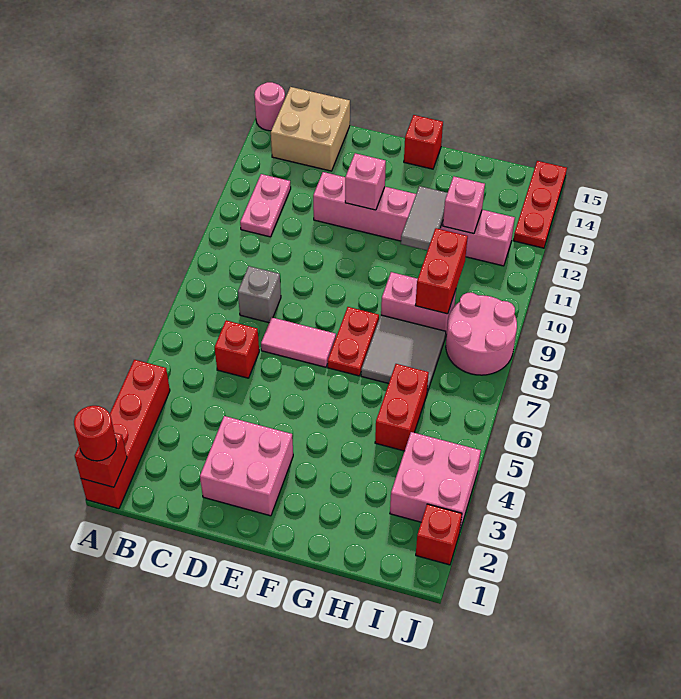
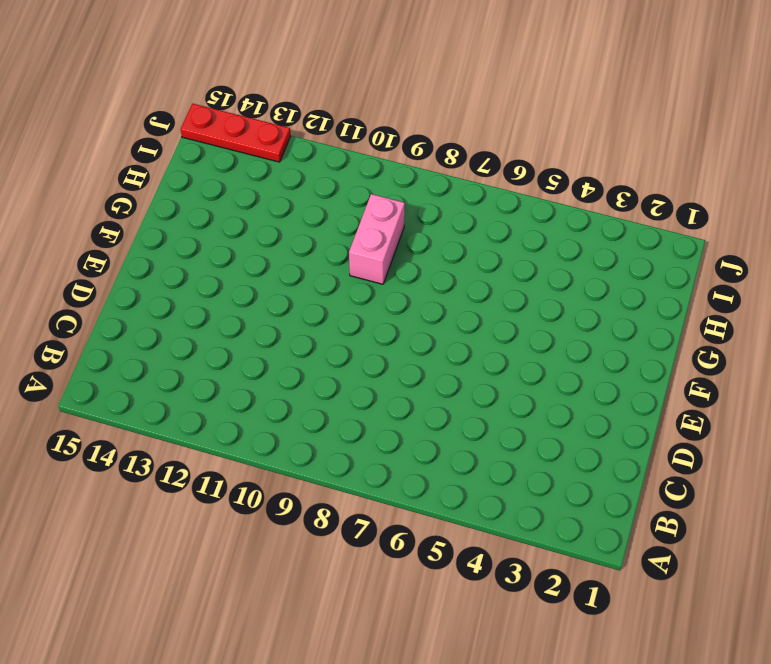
none -> red brick A1:A4 level 1
none -> pink round brick A15 level 1
none -> pink plate B11:B12 level 1

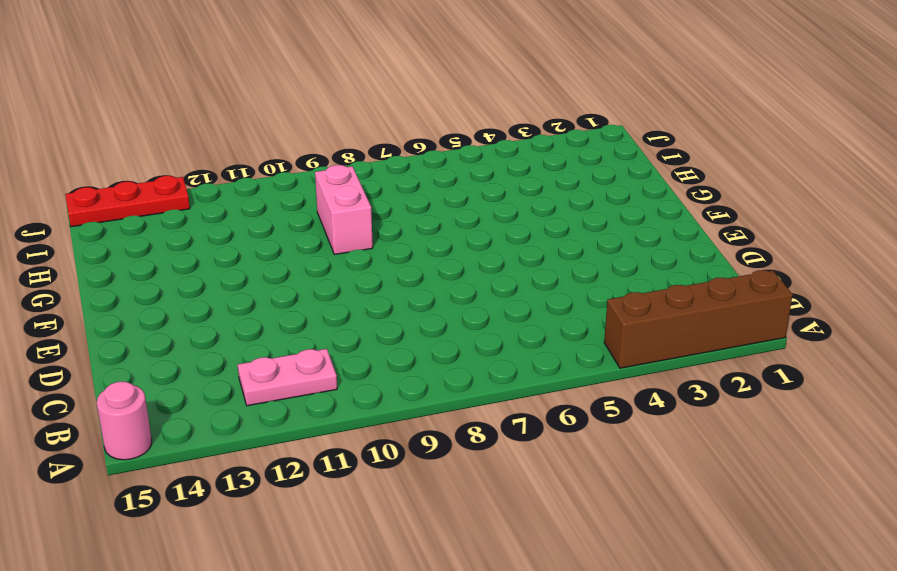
brown brick A1:A4 level 1 -> red brick A1:A4 level 1
none -> tan brick B14:C15 level 1
none -> red brick C6 level 1
none -> grey brick C8 level 1

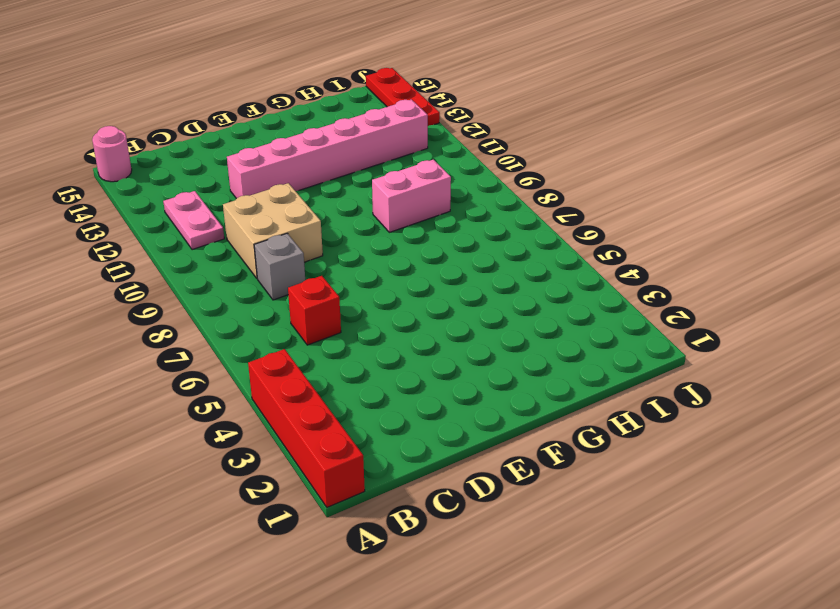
tan brick C9:D10 level 1 -> tan brick B14:C15 level 1
none -> pink brick D2:E3 level 1
none -> pink tile D7:E7 level 1
none -> red plate F7:F8 level 1

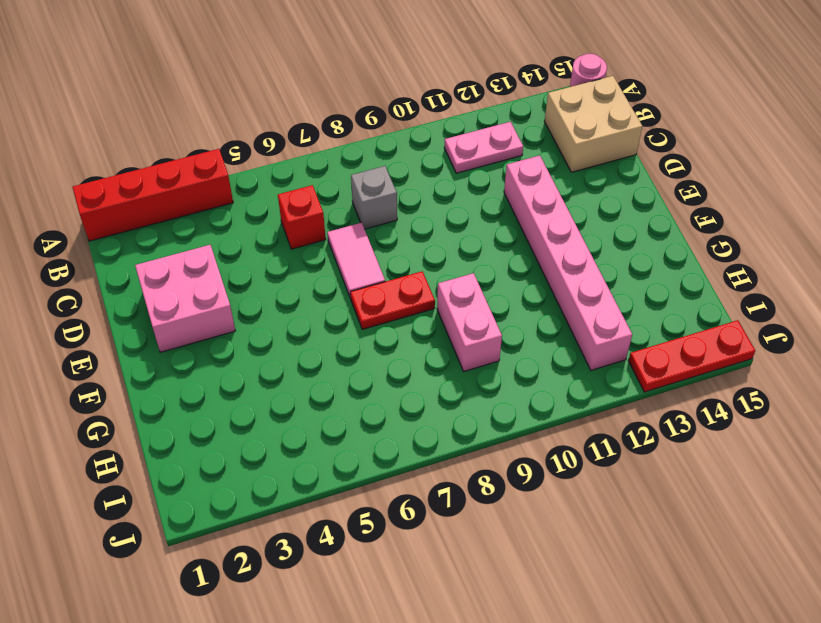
none -> red brick F15 level 1
none -> grey tile G7:H8 level 1
none -> red brick H5:H6 level 1

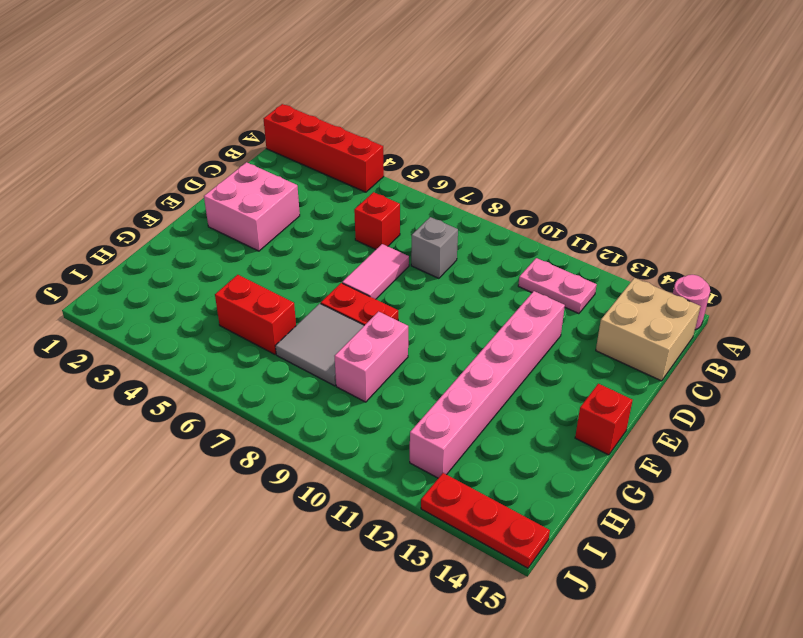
none -> pink brick I3:J4 level 1
none -> pink round brick I8:J9 level 1
none -> red brick J2 level 1

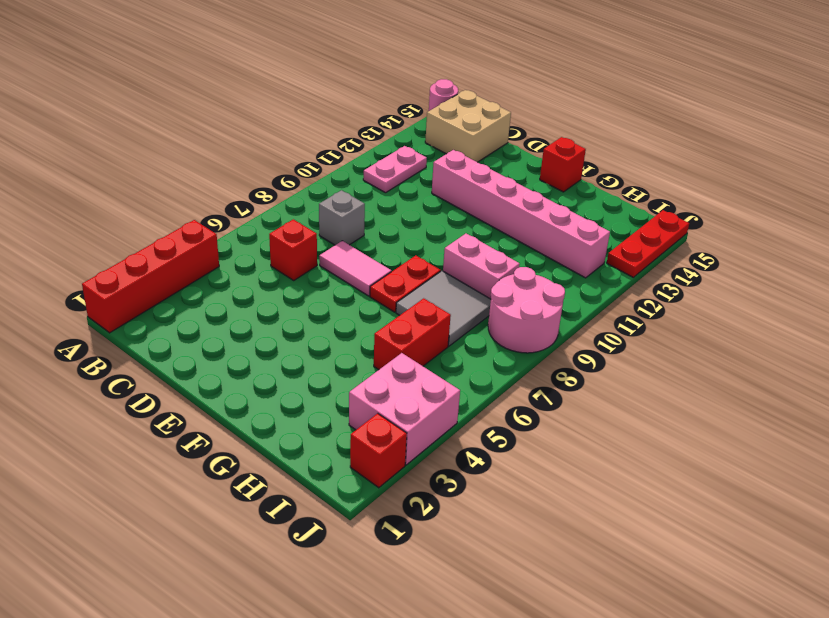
none -> pink brick D2:E3 level 1
none -> red brick A1 level 2
none -> pink brick E12 level 2

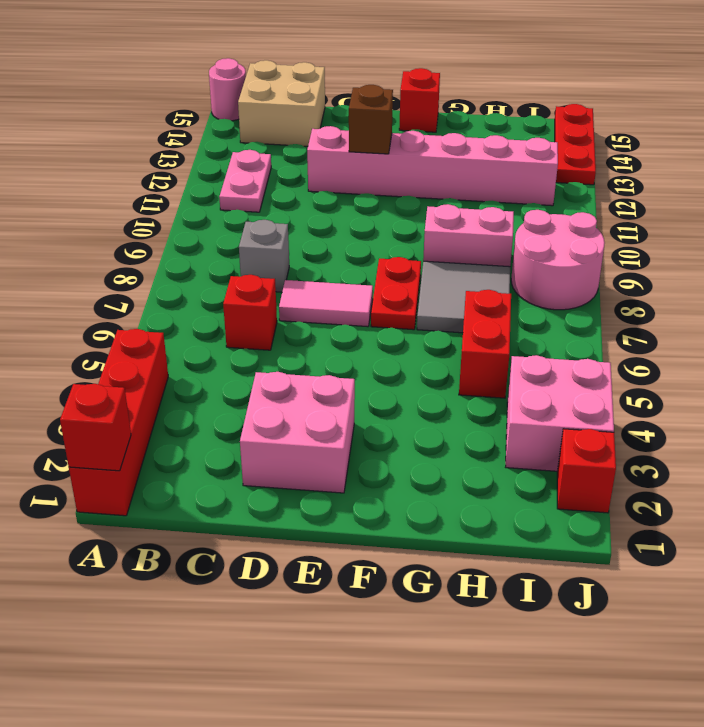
brown brick E12 level 2 -> pink brick E12 level 2
none -> grey tile G11:G12 level 2
none -> red brick H9:H10 level 2
none -> pink brick H12 level 2

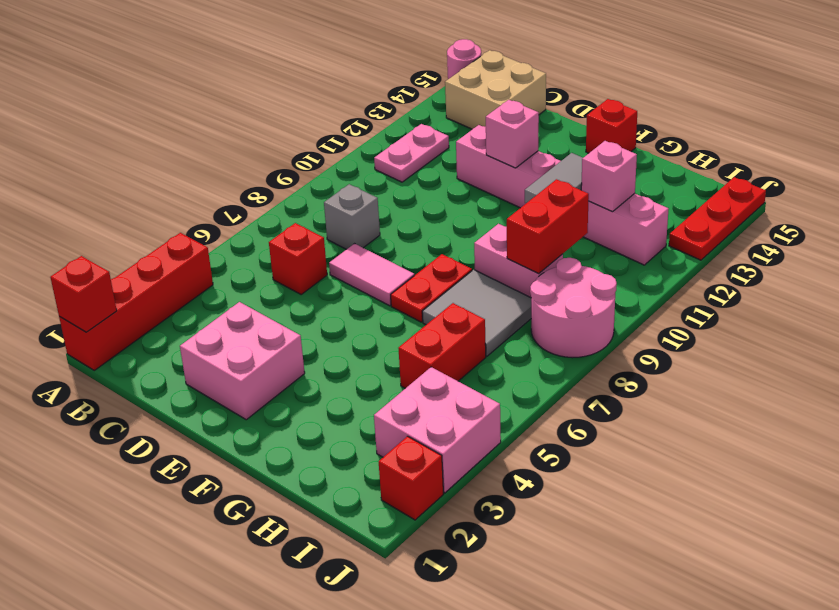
none -> red round brick A1 level 3

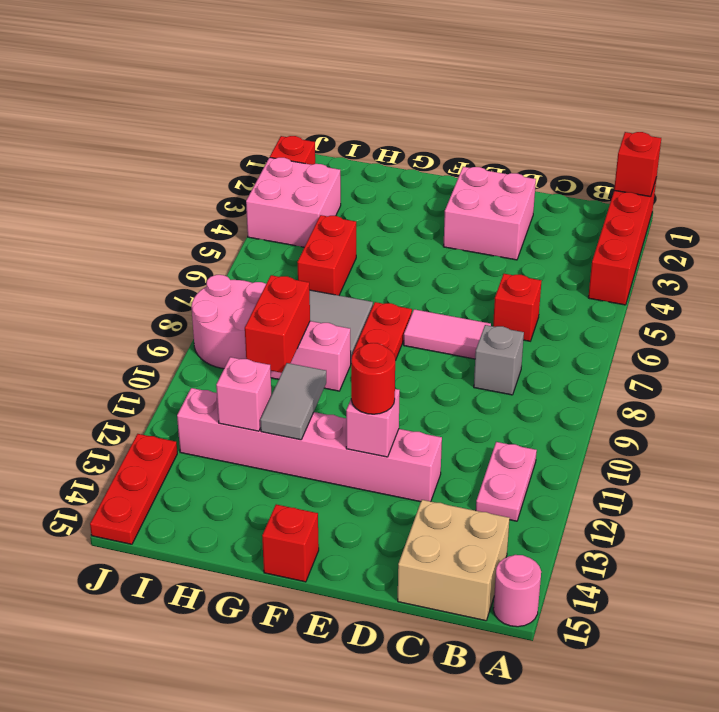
red round brick E12 level 3 -> red round brick A1 level 3

